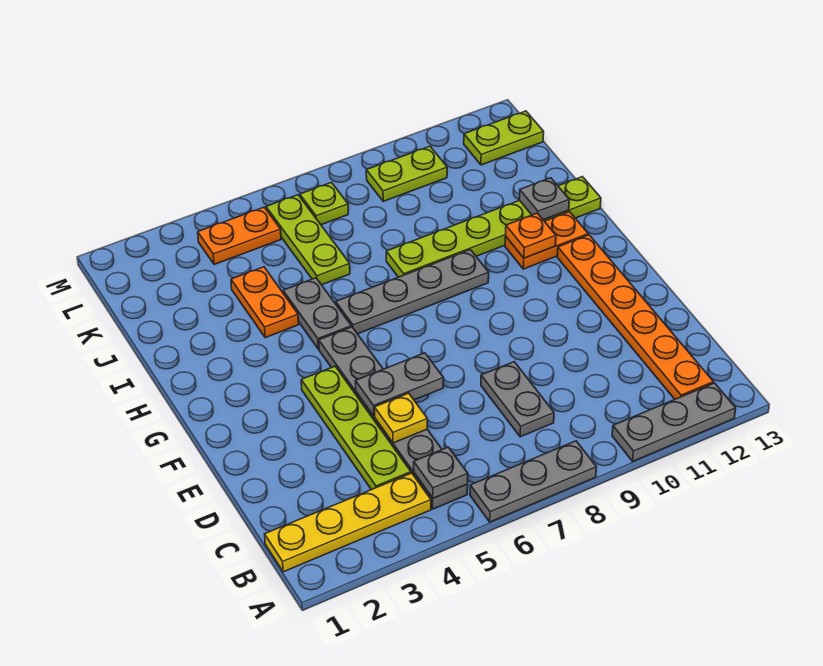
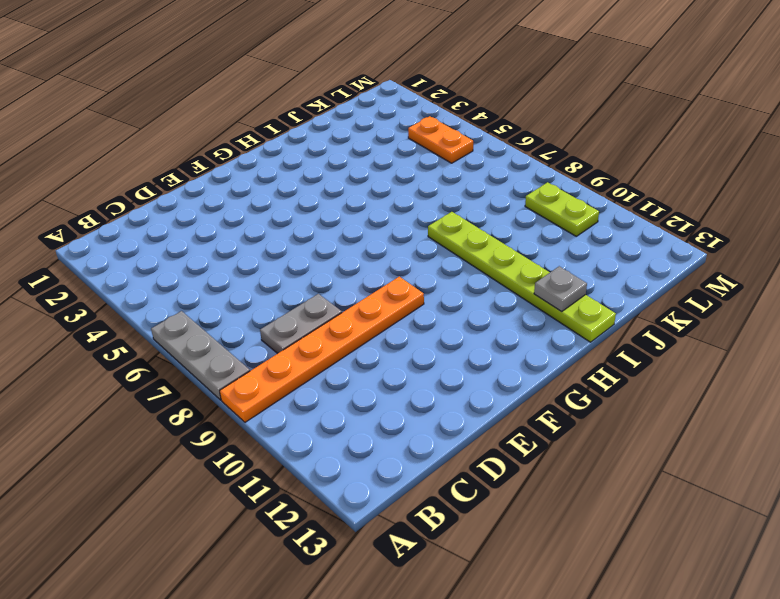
orange plate A9:F9 level 1 -> orange plate B12:G12 level 1
none -> grey plate A10:A12 level 1
none -> yellow plate B1:B4 level 1
none -> grey plate B5:G5 level 1

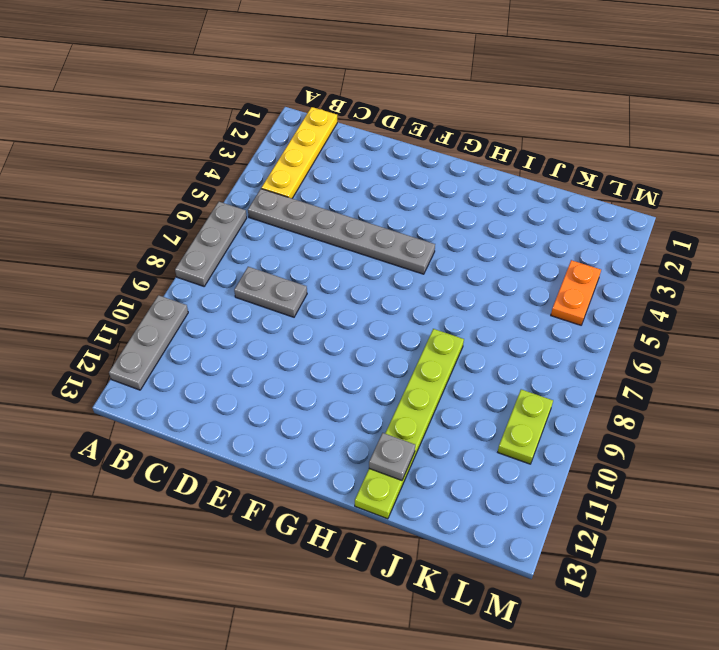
none -> orange plate B12:G12 level 1
none -> lime plate C4:F4 level 1
none -> grey plate H5:I5 level 1

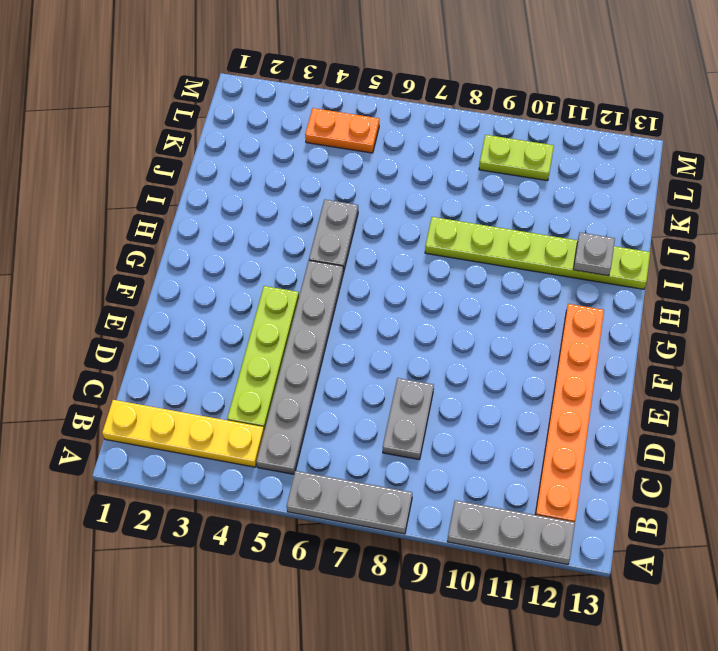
none -> grey plate H6:H9 level 1
none -> orange plate H11:H12 level 1
none -> orange plate I4:J4 level 1

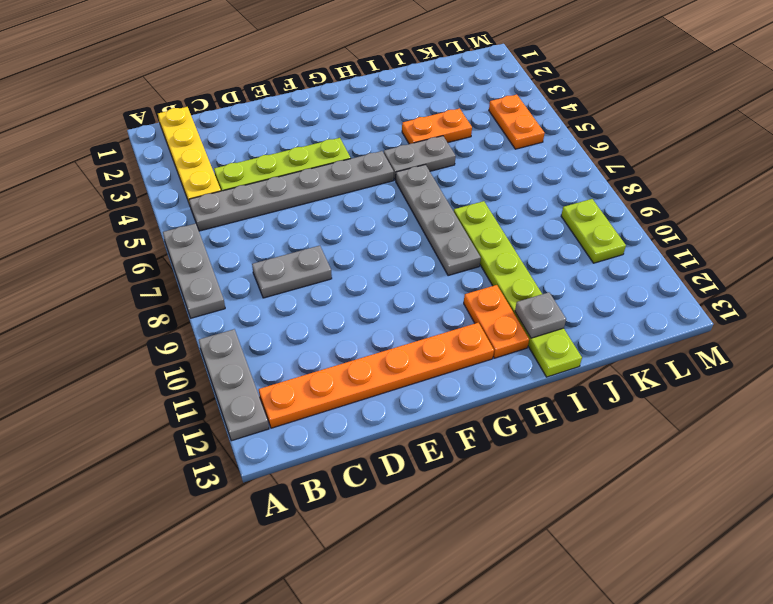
none -> lime plate J6:L6 level 1
none -> lime plate L7 level 1
none -> lime plate L12:L13 level 1

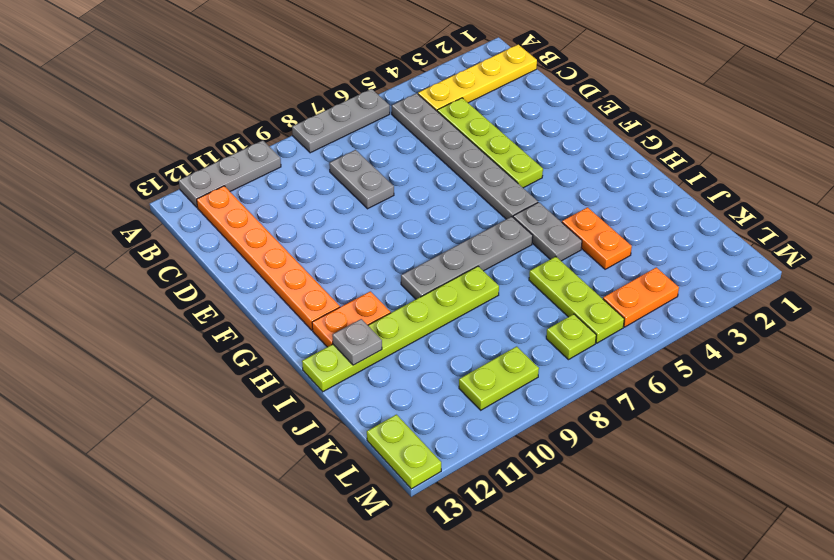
lime plate L13:M13 level 1 -> lime plate L12:L13 level 1
none -> grey plate B5 level 2
none -> yellow plate D5 level 2
none -> grey plate E5:E6 level 2

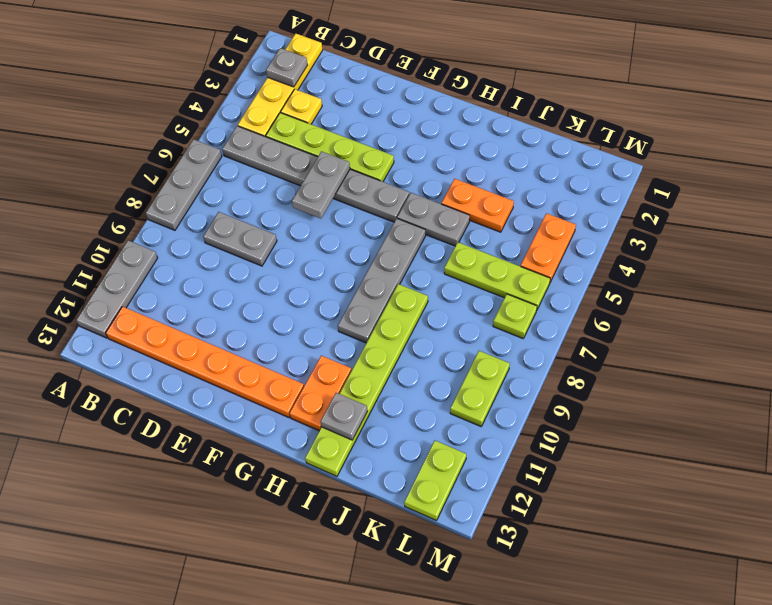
grey plate B2 level 2 -> grey plate B5 level 2
yellow plate C3 level 1 -> yellow plate D5 level 2
none -> orange plate H11 level 2

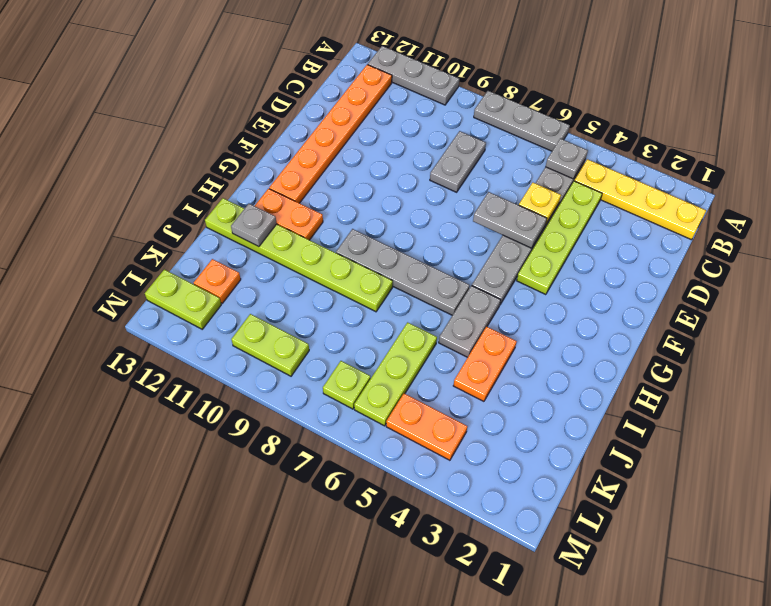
orange plate K12 level 1 -> orange plate H11 level 2

